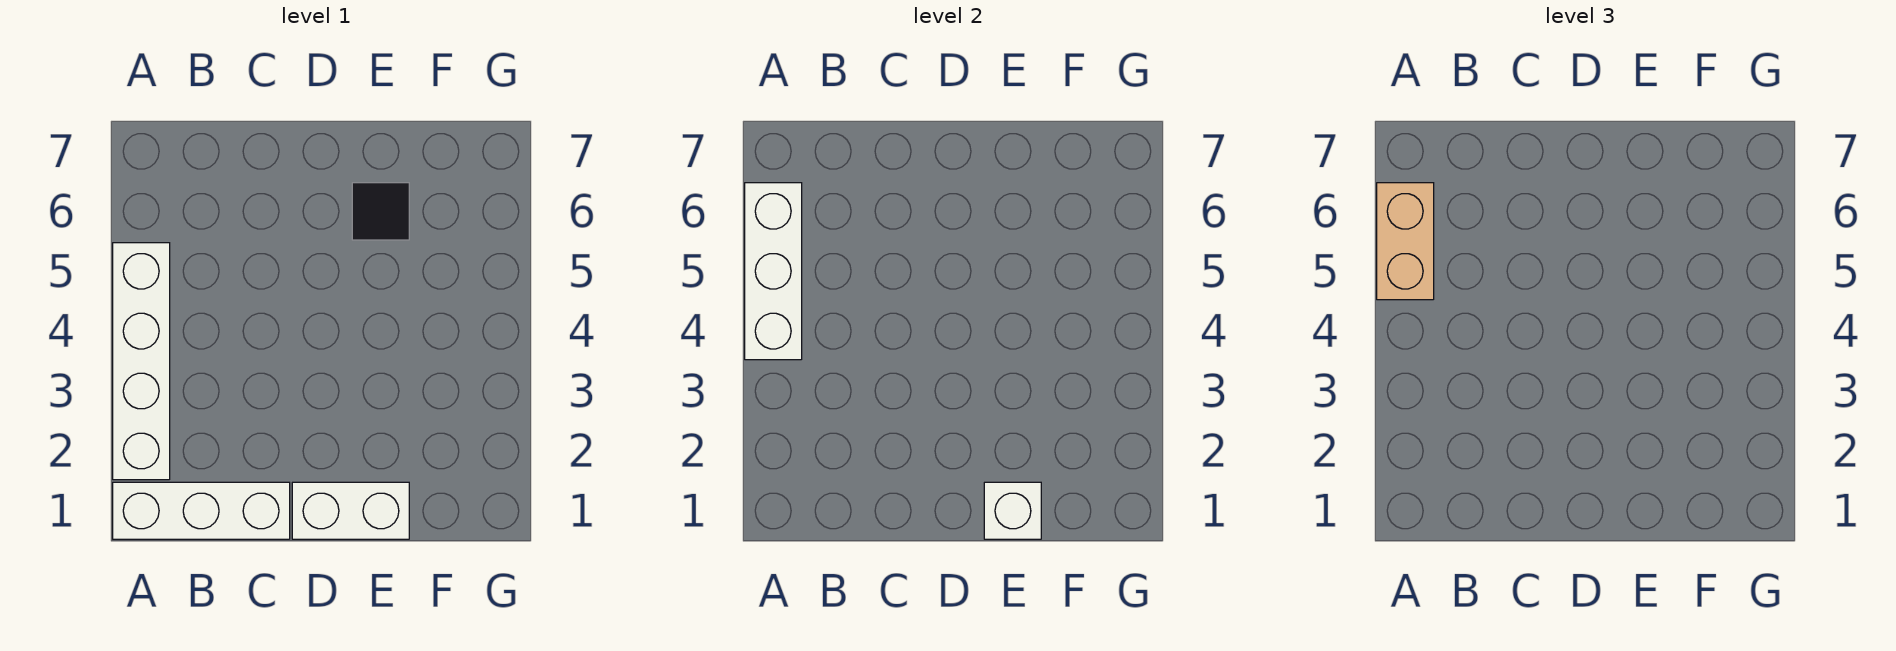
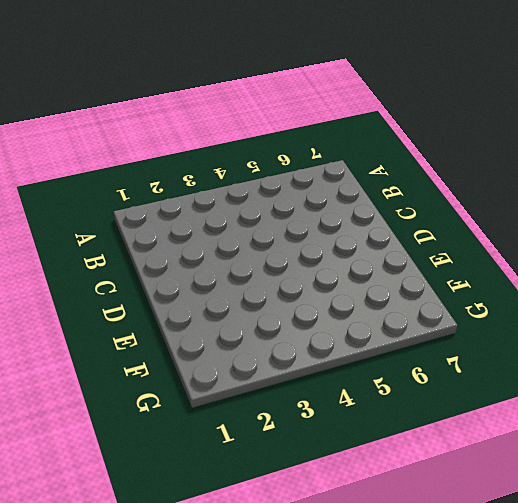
none -> white brick A1:C1 level 1
none -> white brick A2:A5 level 1

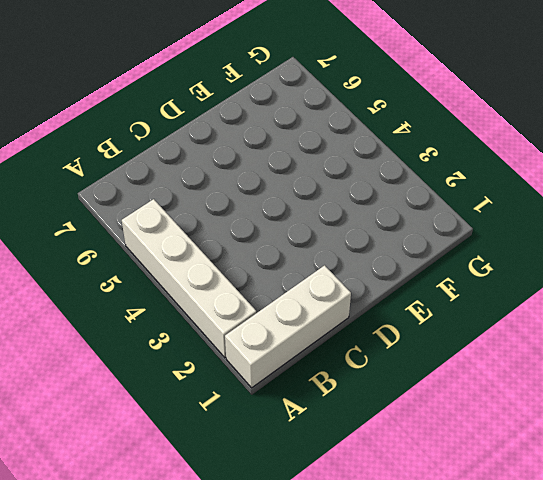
none -> white brick D1:E1 level 1
none -> black tile E6 level 1

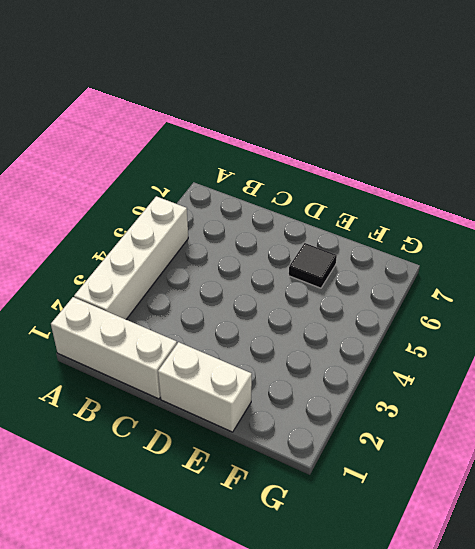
none -> white brick A4:A6 level 2
none -> white brick E1 level 2

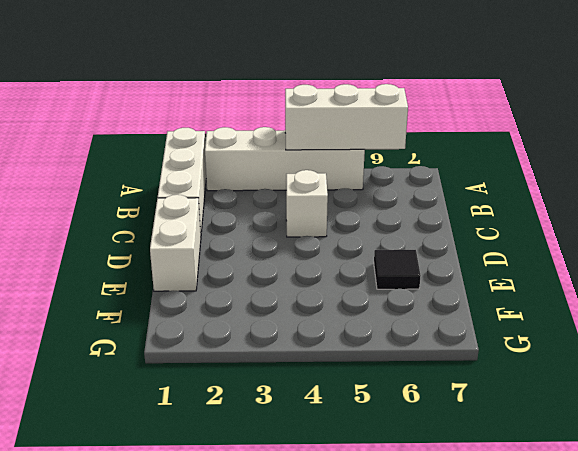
white brick C4 level 1 -> white brick E1 level 2
none -> tan brick A5:A6 level 3

